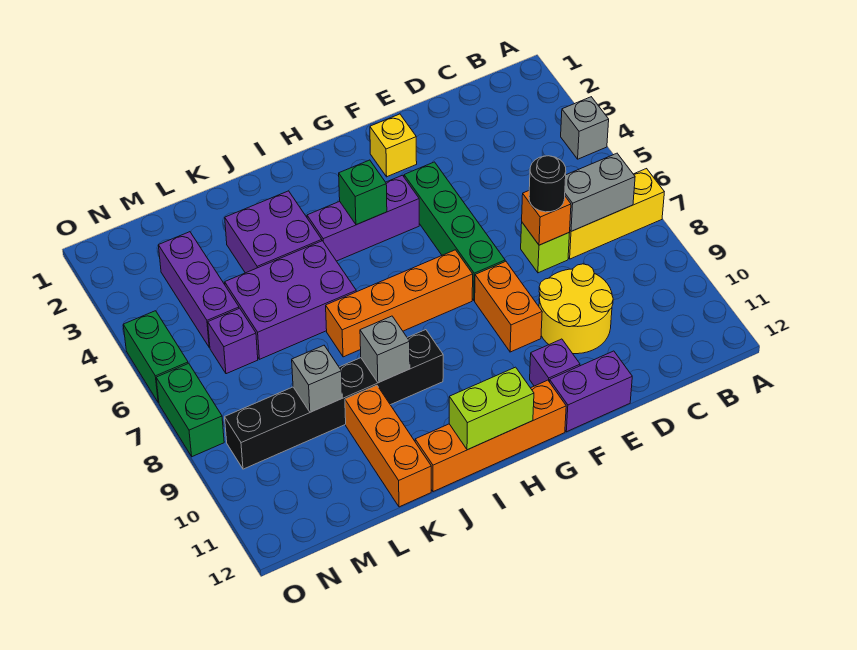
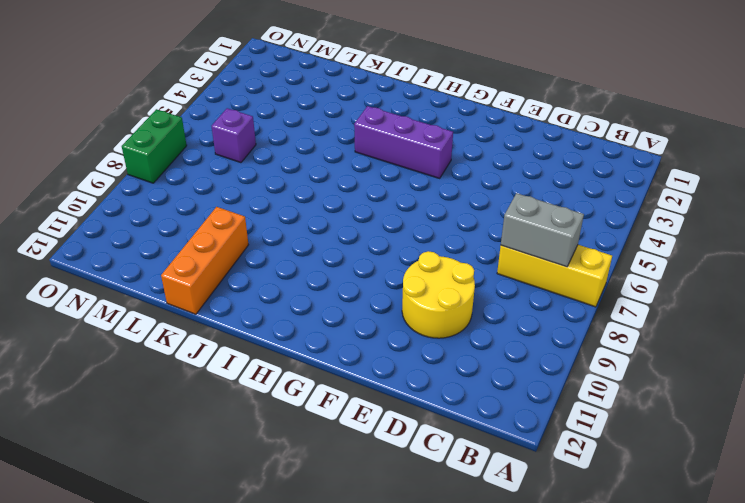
none -> grey brick A4 level 1
none -> lime brick D7 level 1
none -> purple brick E12:F12 level 1

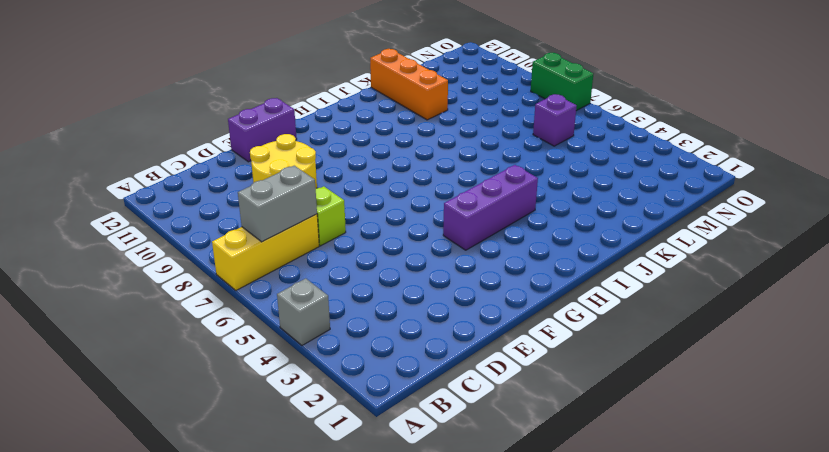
none -> yellow brick F2 level 1
none -> green brick F4:F7 level 1
none -> orange brick F8:F9 level 1

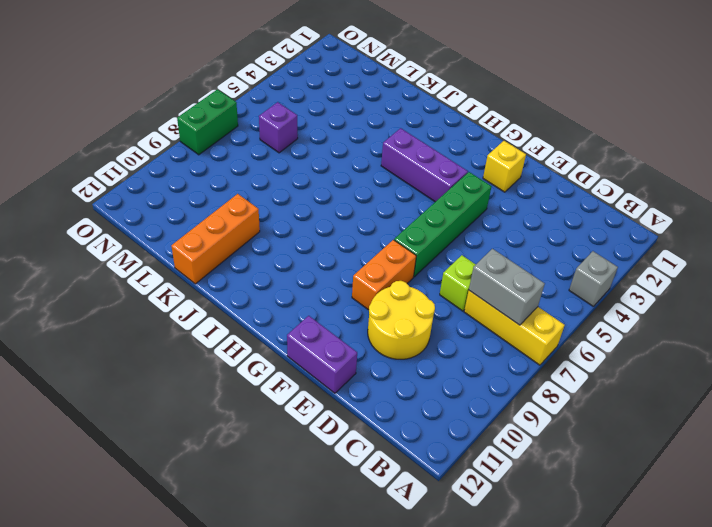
none -> purple brick F11 level 1
none -> orange brick G7:J7 level 1
none -> orange brick G12:J12 level 1

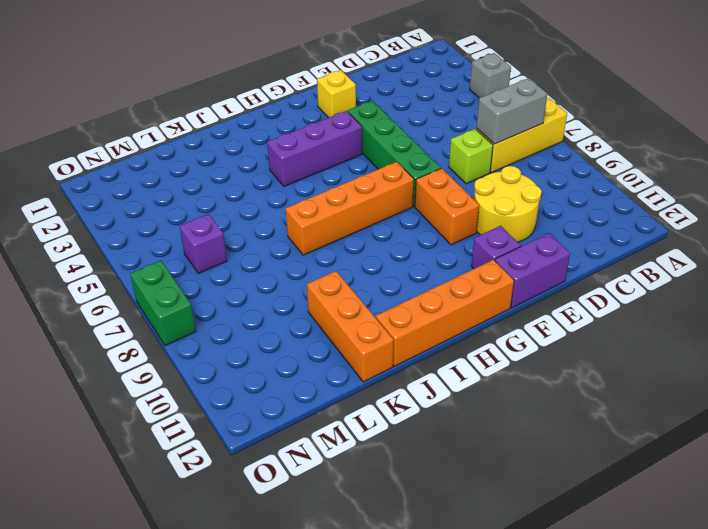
none -> black brick I9:N9 level 1
none -> purple brick J3:K4 level 1
none -> purple brick J5:L6 level 1

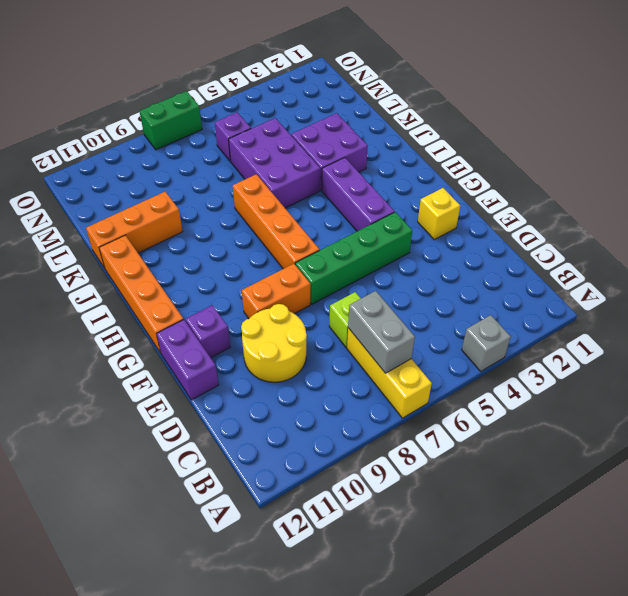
none -> black brick I9:N9 level 1
none -> purple brick M3:M5 level 1
none -> green brick O5:O6 level 1

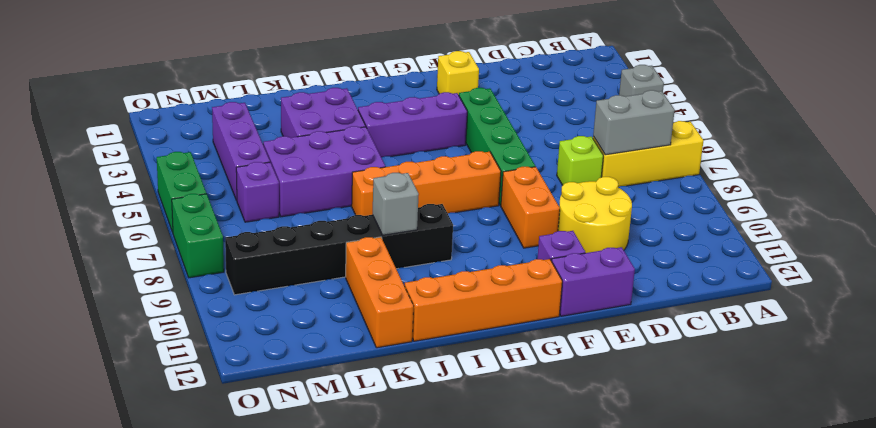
none -> orange brick D7 level 2
none -> green brick H4 level 2
none -> lime brick H12:I12 level 2

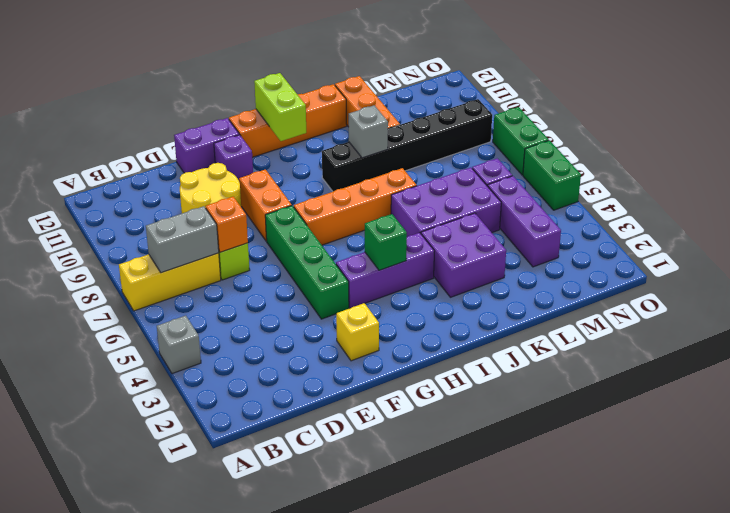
lime brick H11:H12 level 2 -> lime brick H12:I12 level 2
none -> grey brick L9 level 2
none -> black round brick D7 level 3

